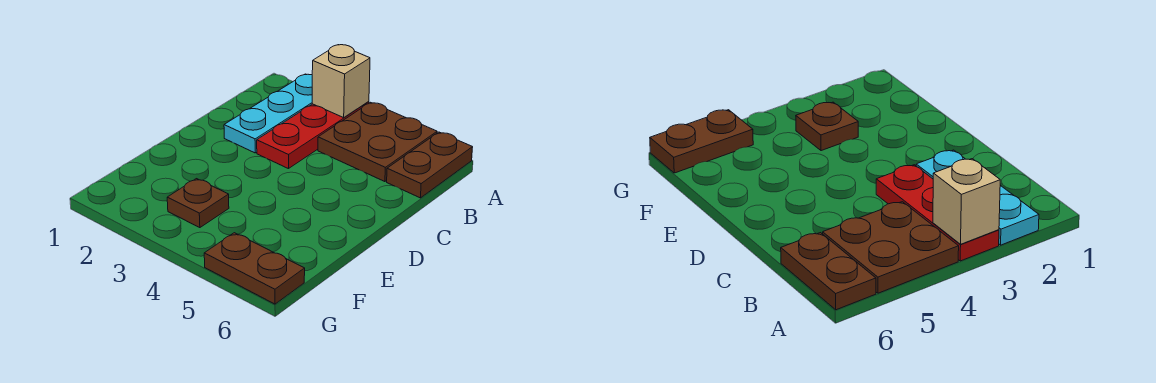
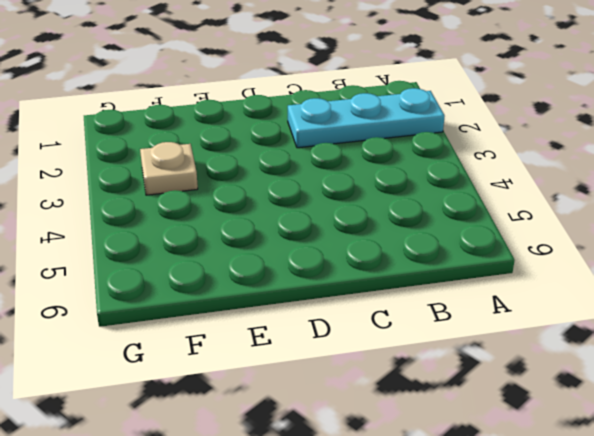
tan plate F3 level 1 -> brown plate F3 level 1
none -> red plate A3:C3 level 1
none -> brown plate A4:B5 level 1

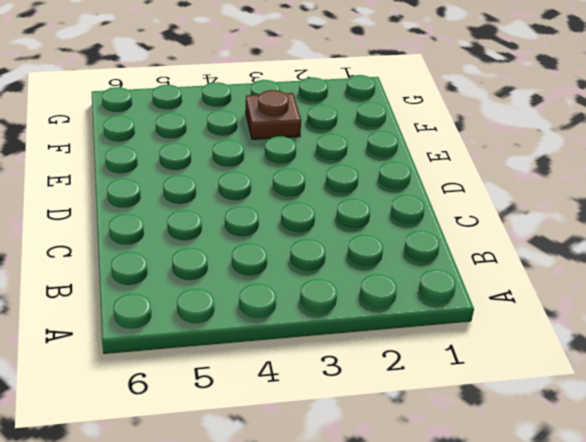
none -> cyan plate A2:C2 level 1
none -> red plate A3:C3 level 1

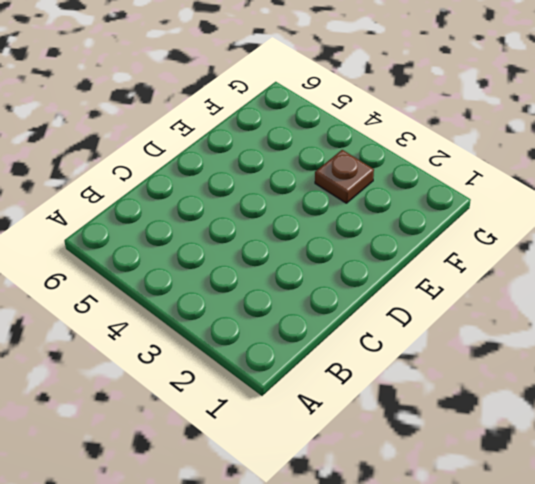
none -> cyan plate A2:C2 level 1
none -> red plate A3:C3 level 1

